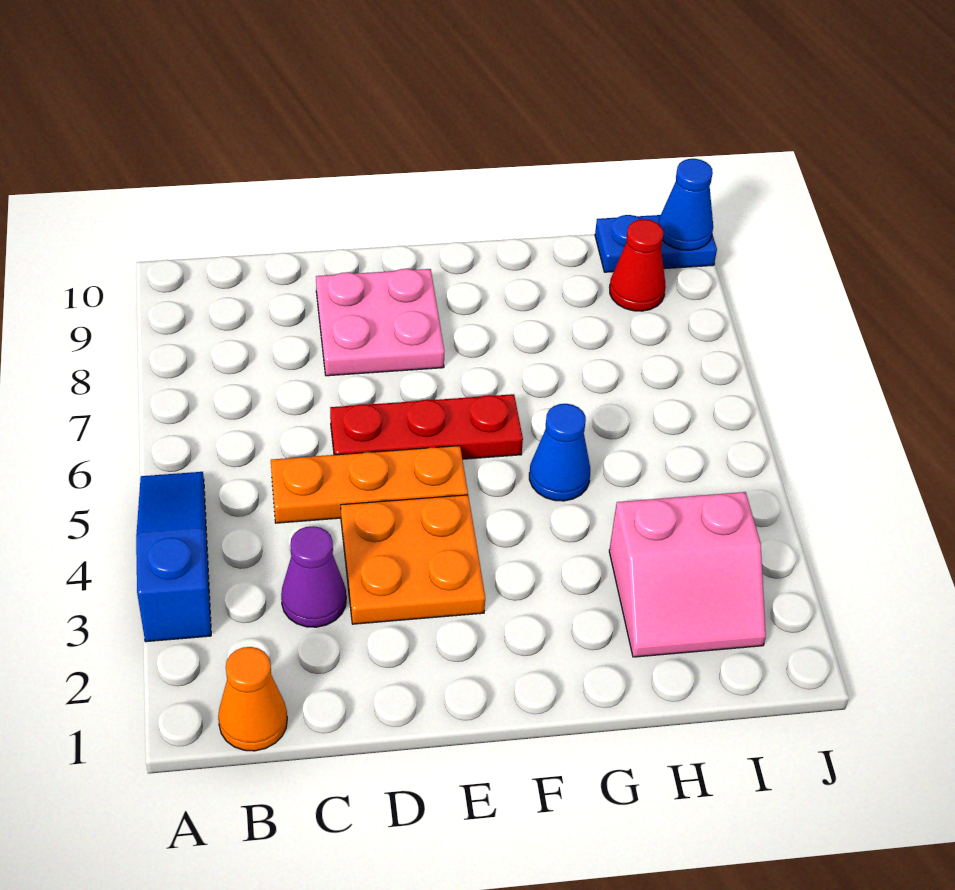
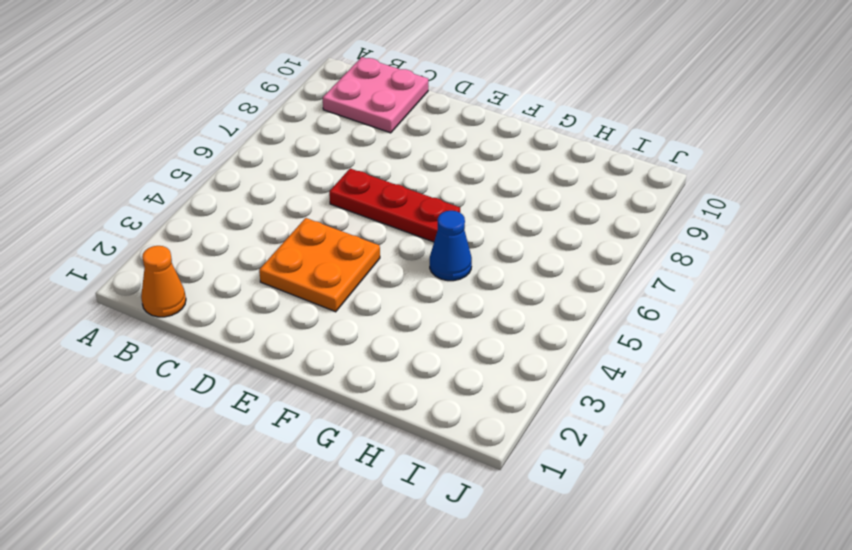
pink plate B9:C10 level 1 -> pink plate D8:E9 level 1
none -> blue slope A3:A5 level 1 top 3
none -> purple cone C3 level 1
none -> orange plate C5:E5 level 1

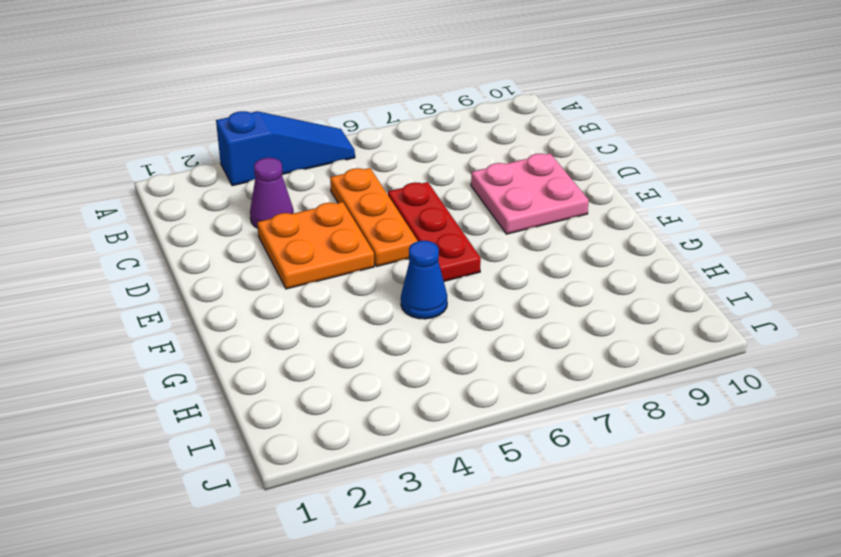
none -> orange cone B1 level 1
none -> pink slope H2:I3 level 1 top 3
none -> red cone I9 level 1

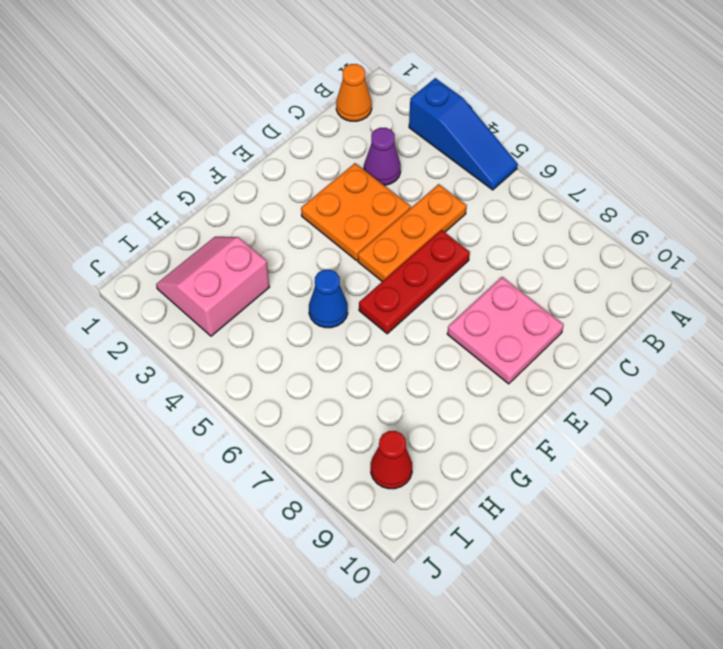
none -> blue plate I10:J10 level 1
none -> blue cone J10 level 2

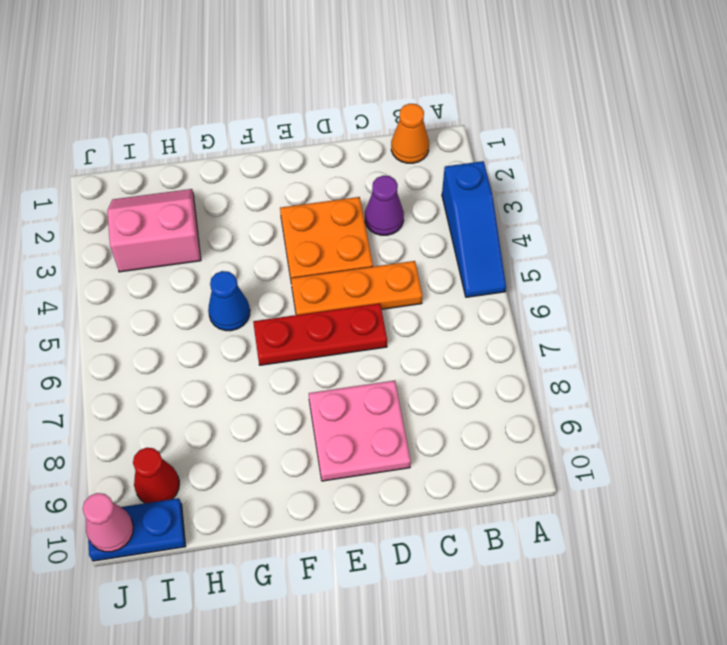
pink cone J10 level 2 -> blue cone J10 level 2

